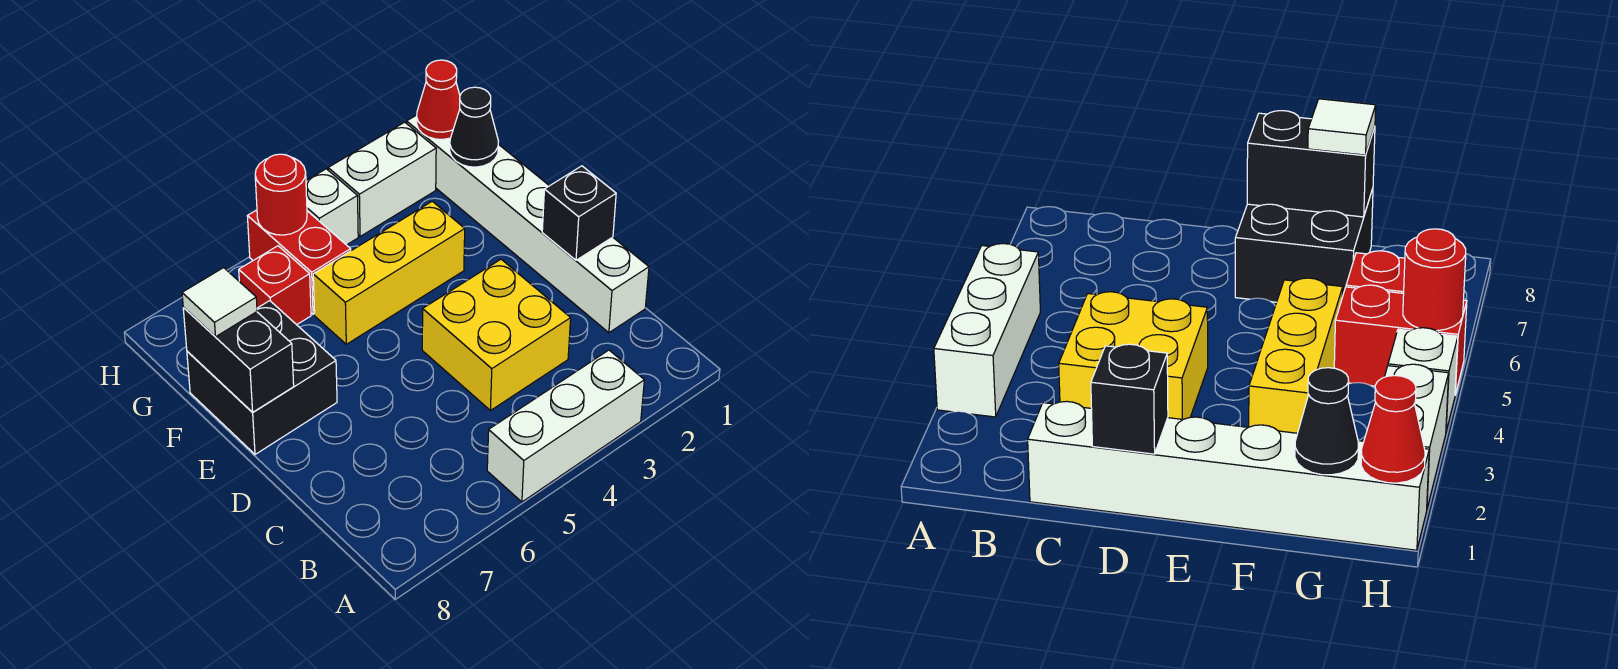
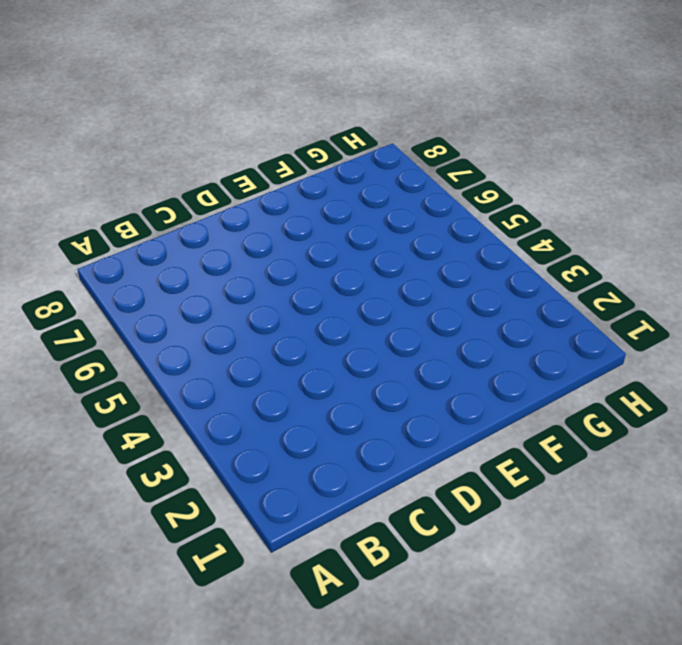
none -> white brick A3:A5 level 1
none -> white brick C1:H1 level 1
none -> yellow brick C3:D4 level 1

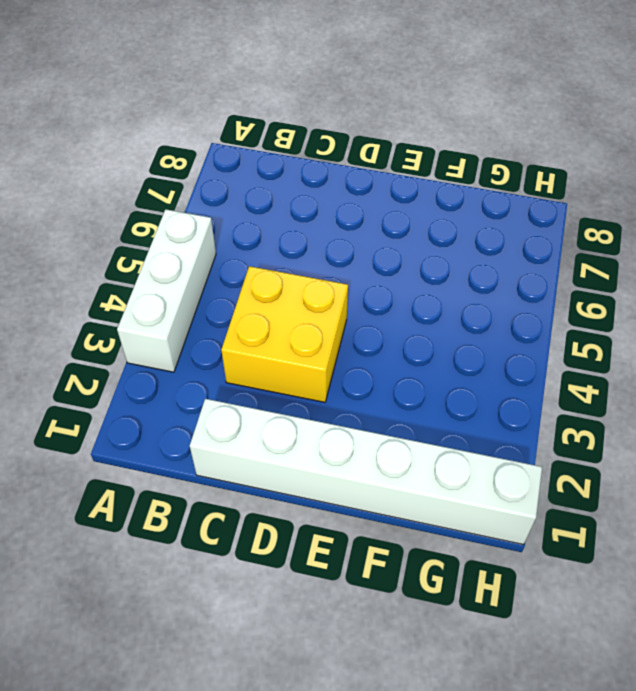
none -> black brick E7:F8 level 1
none -> yellow brick F3:F5 level 1
none -> red brick G5:H5 level 1

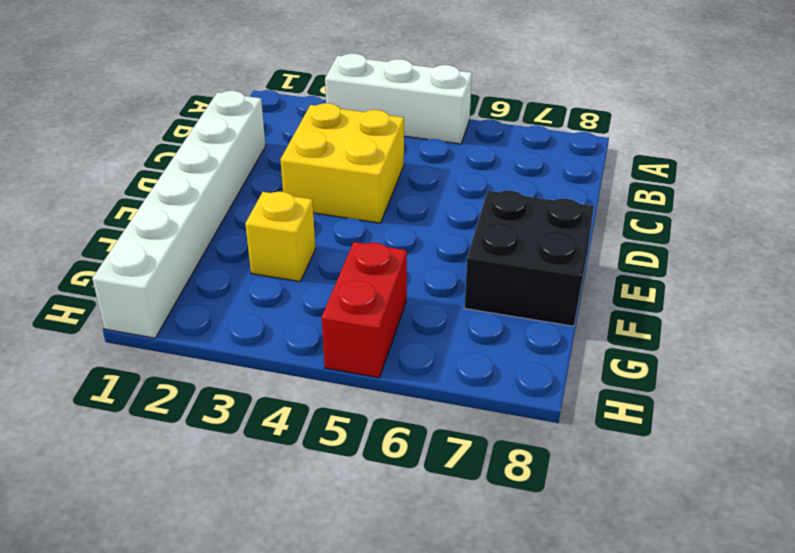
yellow brick F3 level 1 -> yellow brick F3:F5 level 1
none -> red brick G6 level 1
none -> white brick H2:H3 level 1
none -> white brick H4 level 1

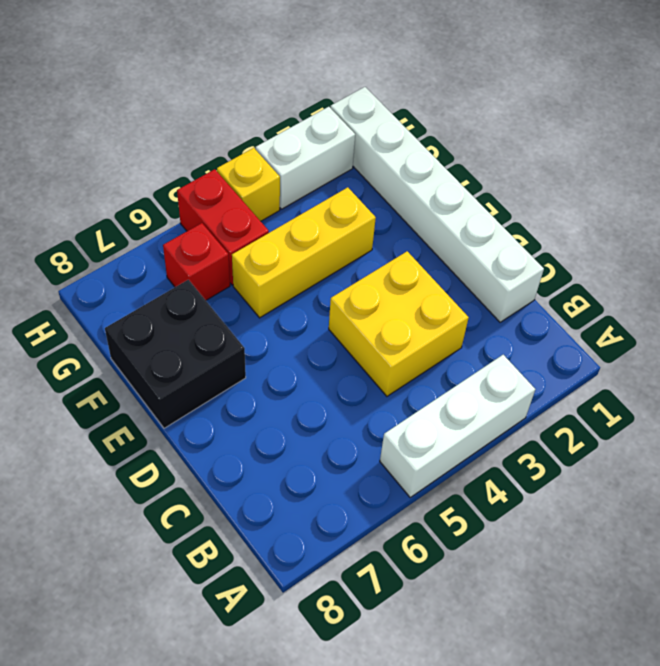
yellow brick H4 level 1 -> white brick H4 level 1
none -> black brick D1 level 2
none -> black brick E8:F8 level 2
none -> black cone G1 level 2

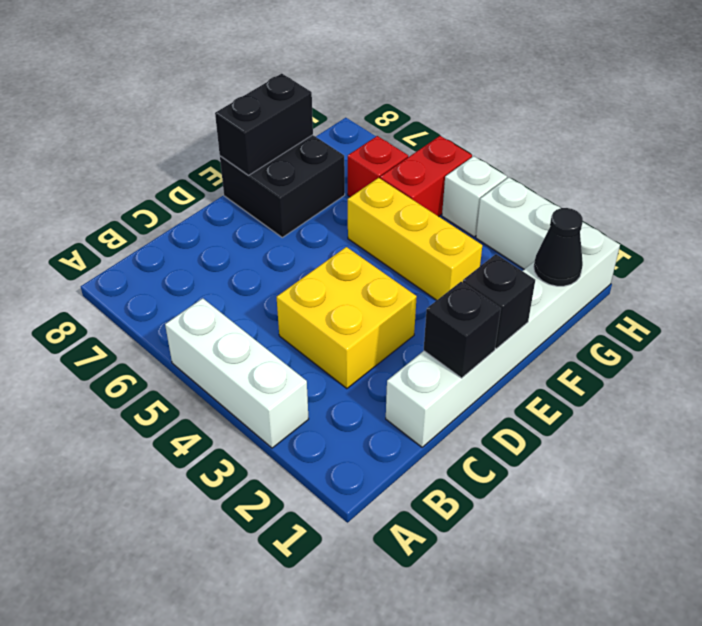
black brick E1 level 2 -> none
none -> red cone H1 level 2
none -> red round brick H5 level 2
none -> white tile F8 level 3

